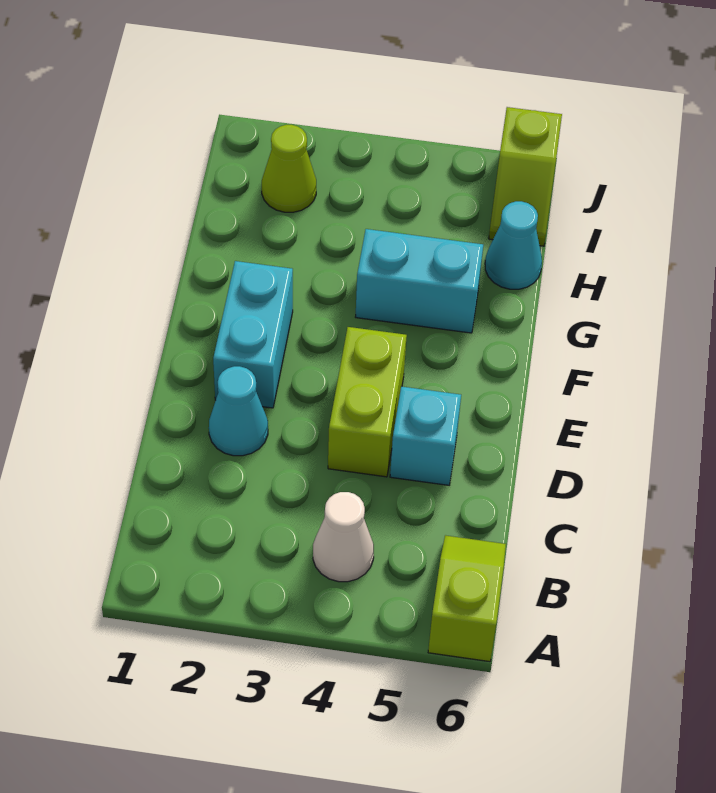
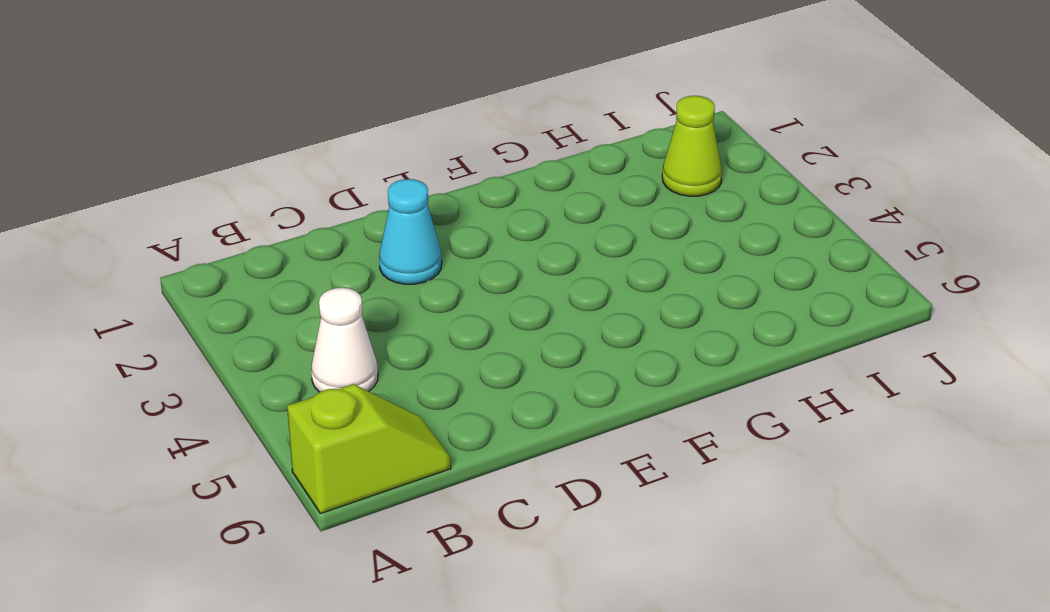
none -> lime brick D4:E4 level 1
none -> cyan brick D5 level 1

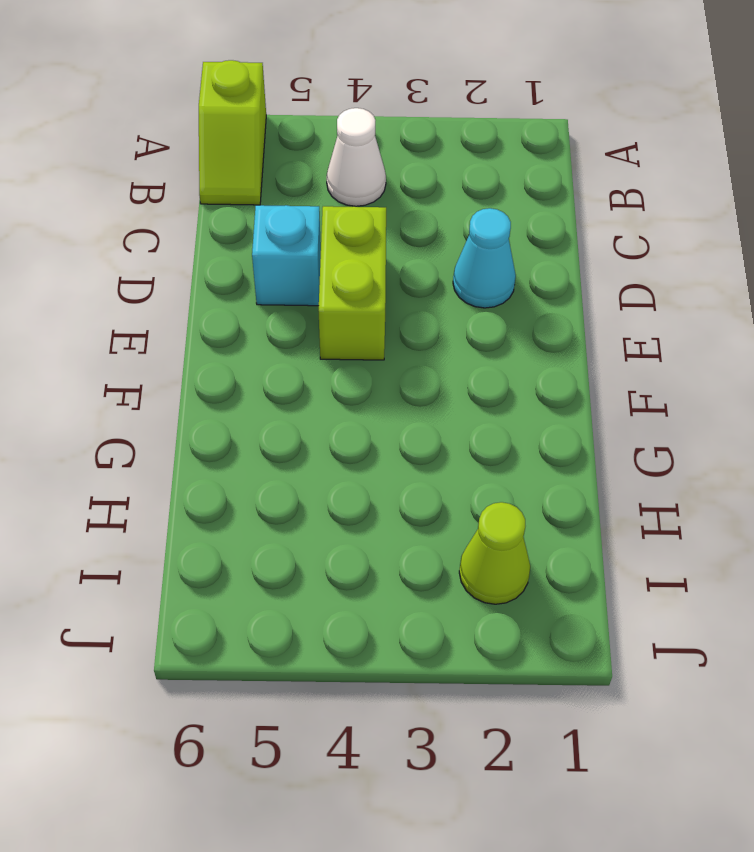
none -> cyan brick E2:F2 level 1
none -> cyan brick G4:G5 level 1

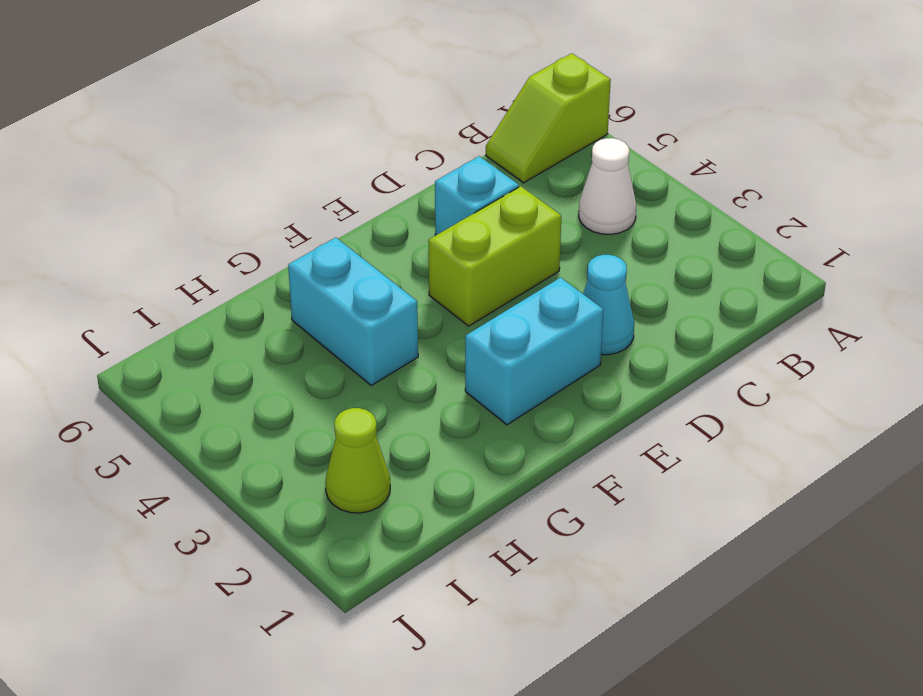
none -> cyan cone H6 level 1
none -> lime slope I6:J6 level 1 top J

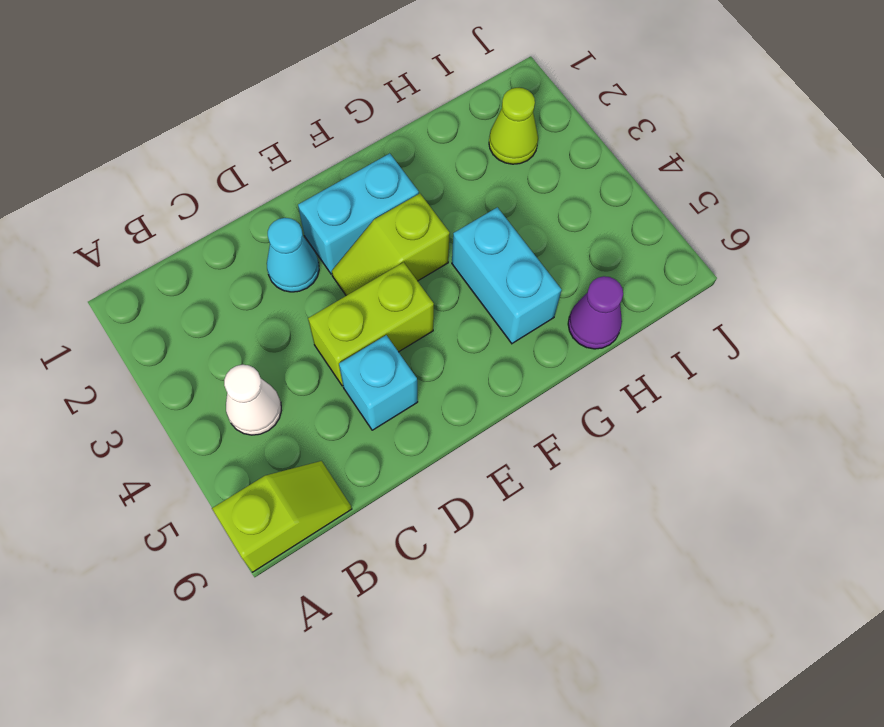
lime slope E3:F3 level 1 top F -> lime slope I6:J6 level 1 top J
purple cone H6 level 1 -> cyan cone H6 level 1

